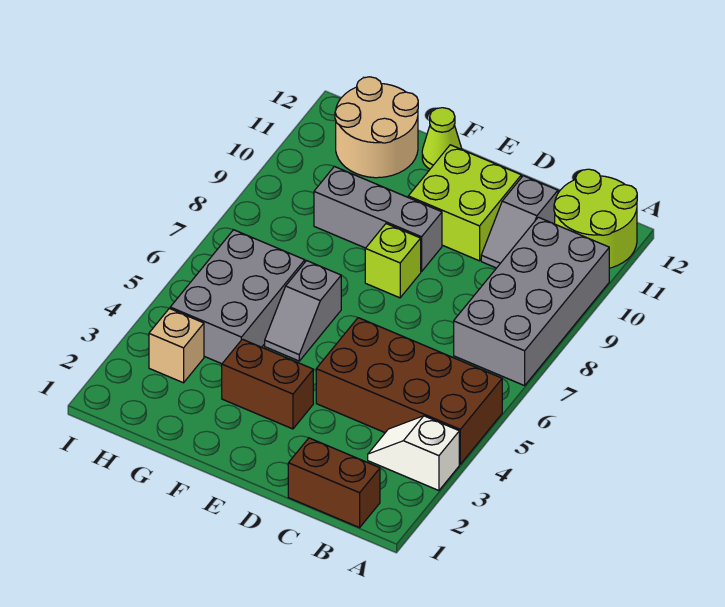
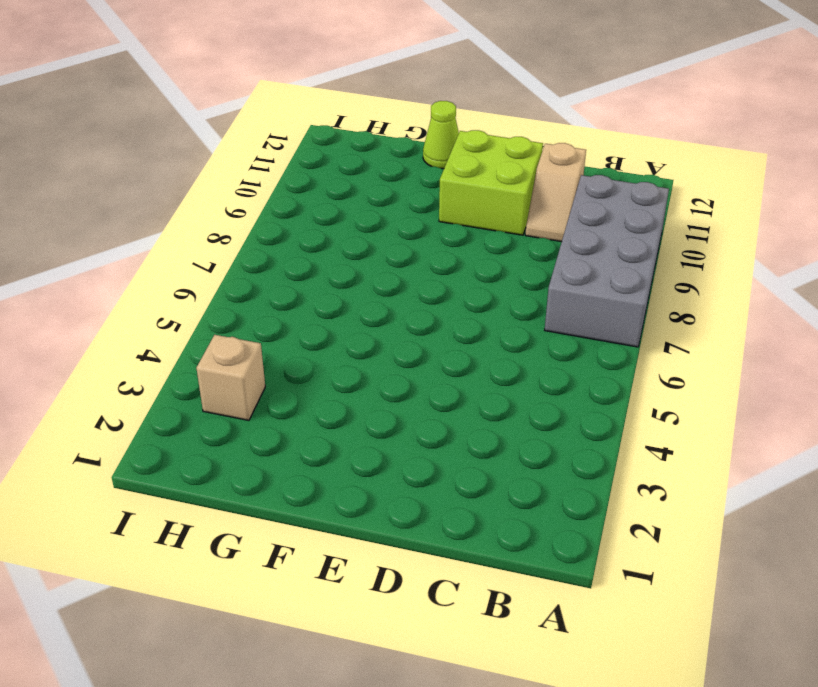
tan slope C10:C11 level 1 top 11 -> grey slope C10:C11 level 1 top 11
none -> white slope A3:B3 level 1 top A
none -> brown brick A4:D5 level 1
none -> lime round brick A11:B12 level 1

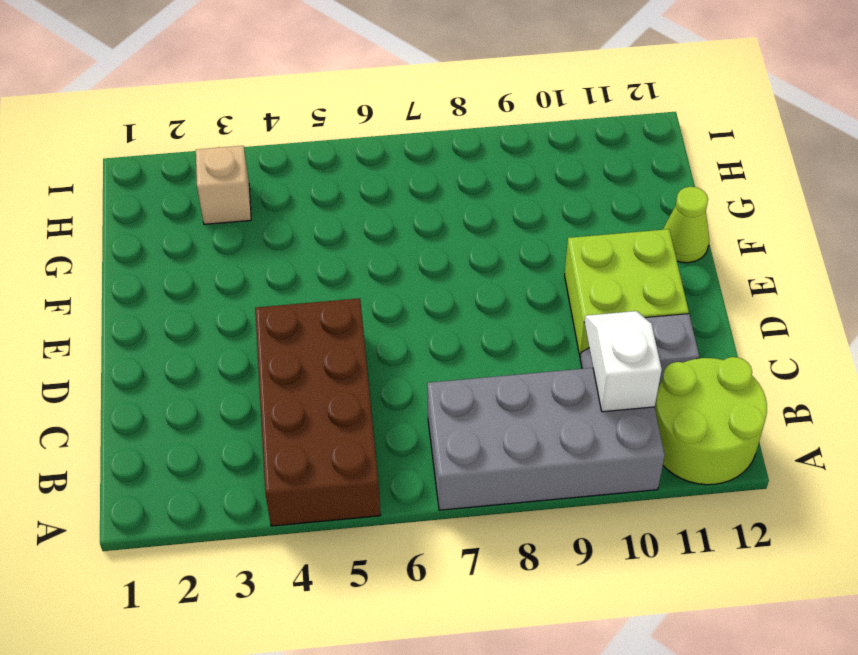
white slope B10:C10 level 2 top B -> white slope A3:B3 level 1 top A
none -> brown brick B1:C1 level 1
none -> brown brick E3:F3 level 1
none -> lime brick E8 level 1

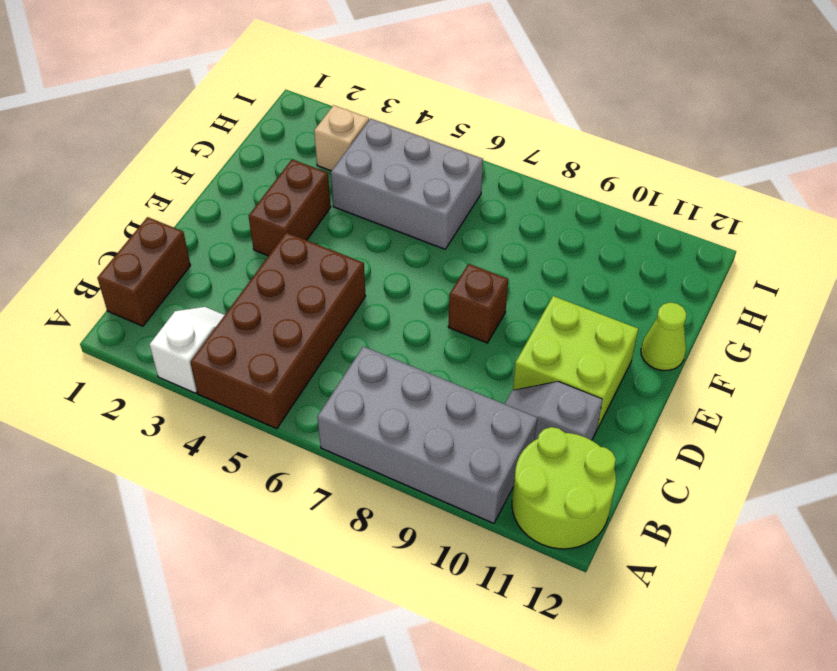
brown brick E8 level 1 -> lime brick E8 level 1
none -> grey brick E9:G9 level 1
none -> grey slope F5:F6 level 1 top 6
none -> tan round brick G11:H12 level 1

